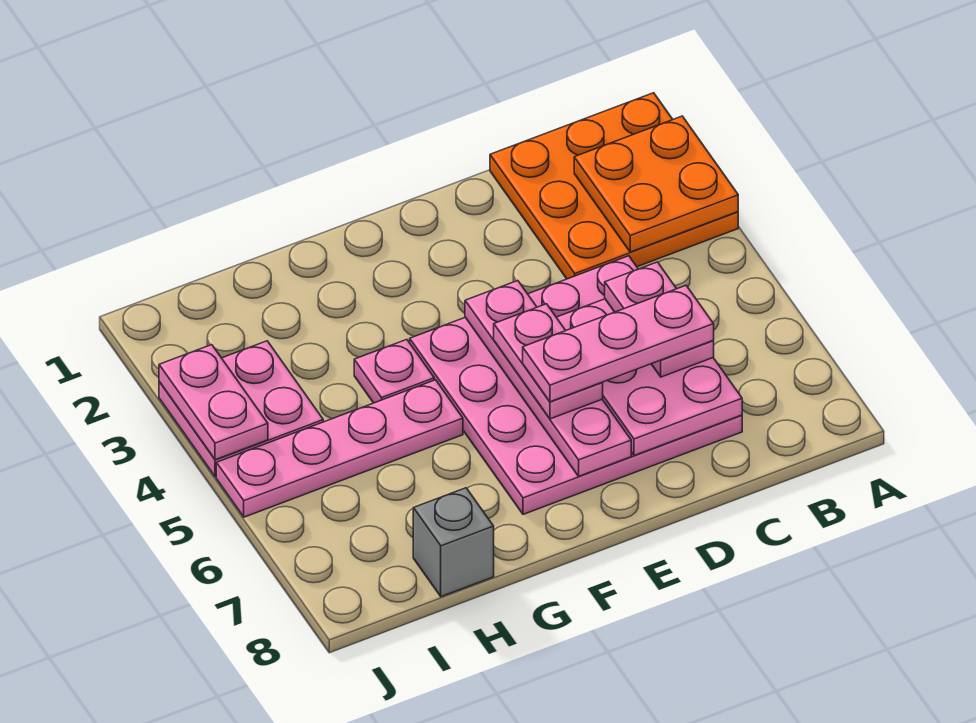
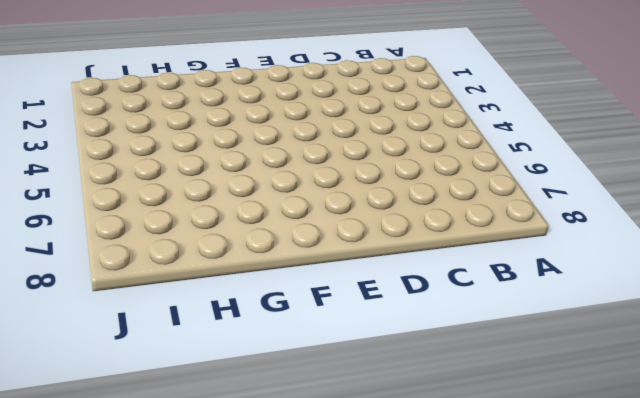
none -> orange plate A1:C3 level 1
none -> pink plate C4:F7 level 1
none -> pink plate G4 level 1

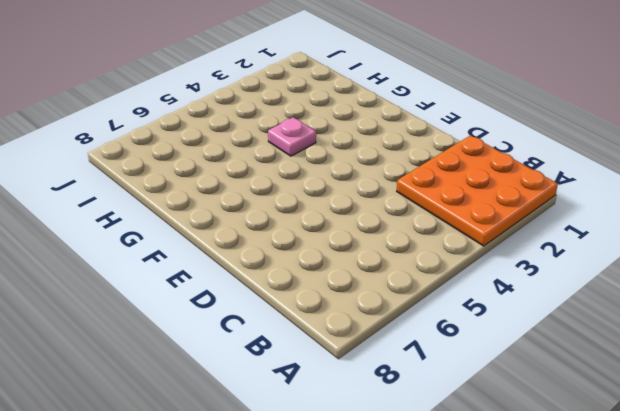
none -> pink plate C4:F7 level 1
none -> pink plate G5:J5 level 1
none -> grey brick H8 level 1

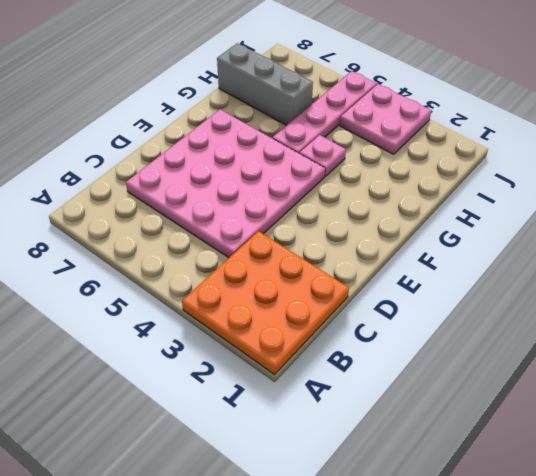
grey brick H6:H8 level 1 -> grey brick H8 level 1
none -> orange plate A2:B3 level 2
none -> pink plate C5:D7 level 2
none -> pink plate E4:E7 level 2

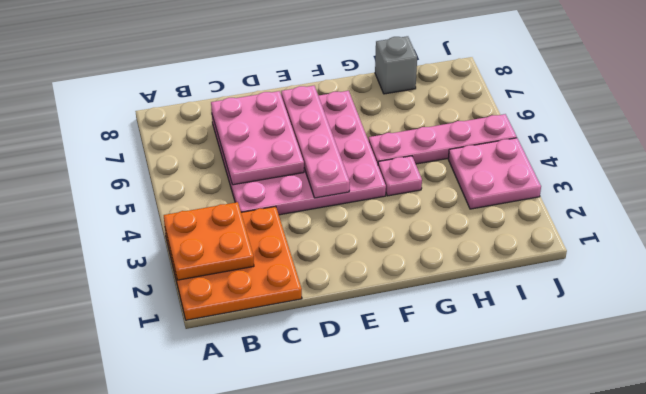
none -> pink plate J3:J4 level 2
none -> pink plate C5:C6 level 3
none -> pink plate E5:E6 level 3

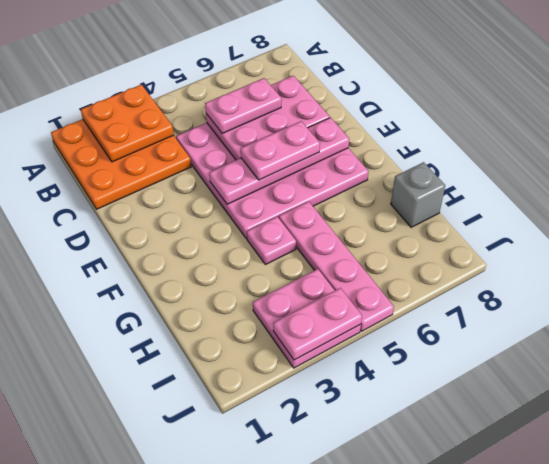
none -> pink plate C6:E6 level 4

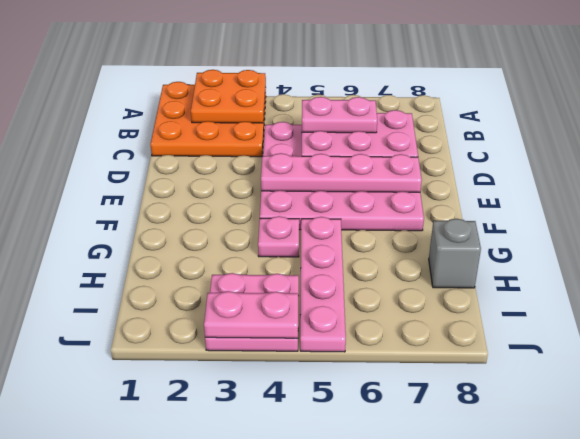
none -> pink plate E5:E6 level 3
none -> pink plate C6:E6 level 4

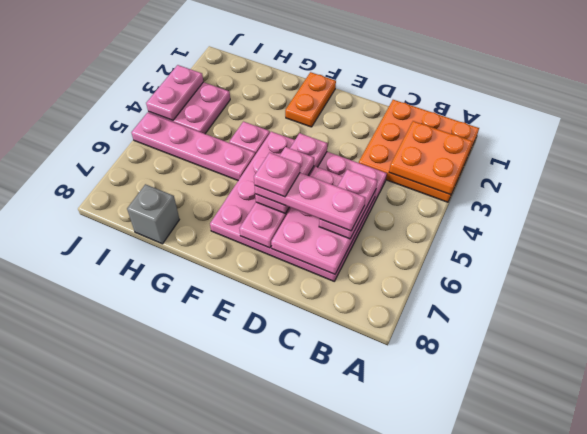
pink plate E6 level 5 -> none
orange plate F1:F2 level 1 -> none

